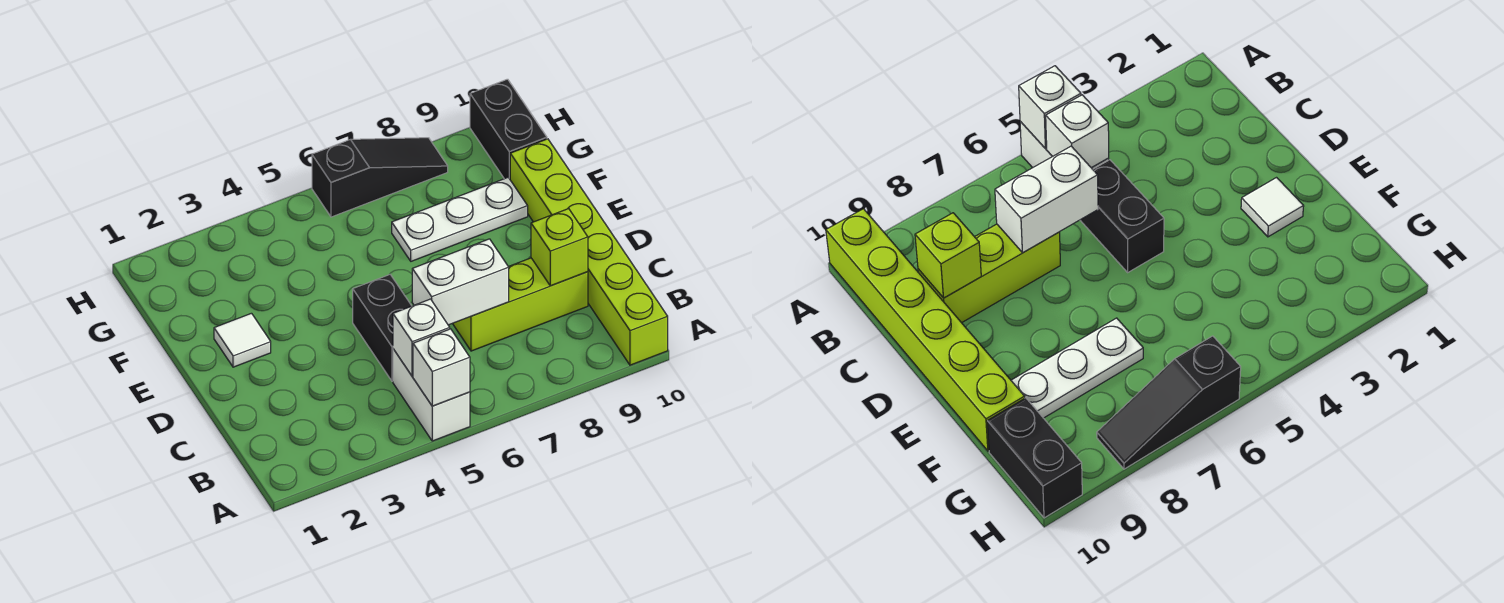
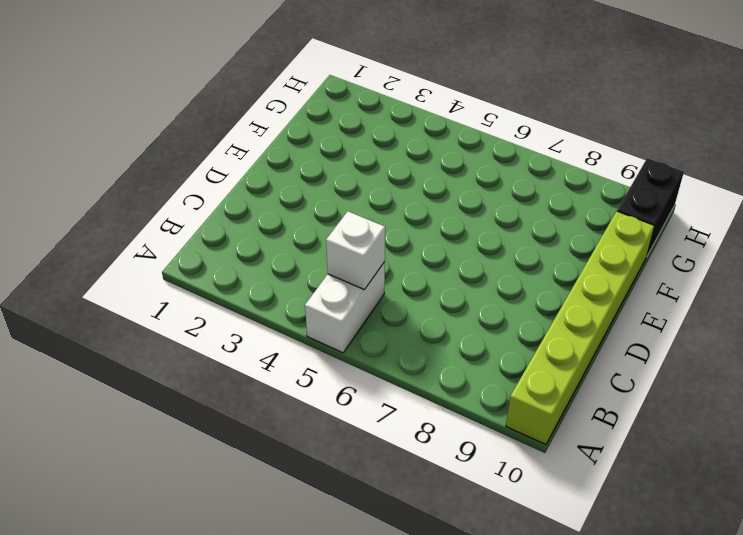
none -> black brick C5:D5 level 1
none -> lime brick C7:C9 level 1
none -> white tile E2 level 1

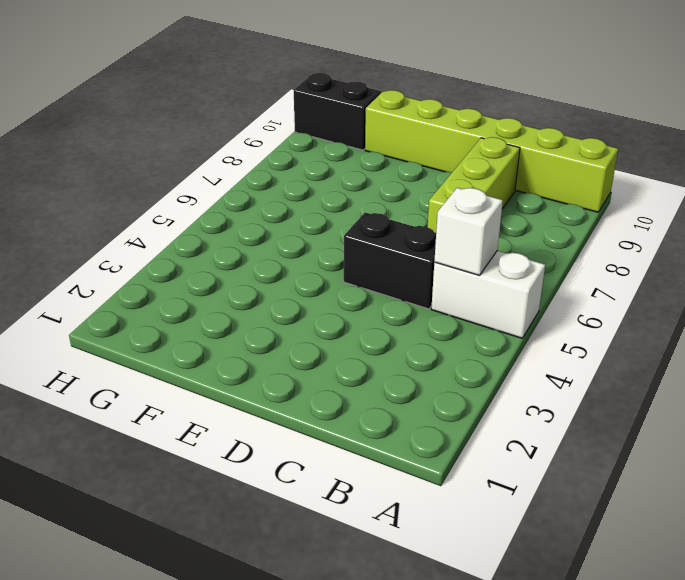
none -> white tile E2 level 1
none -> white plate F7:F9 level 1
none -> black slope H6:H8 level 1 top 6

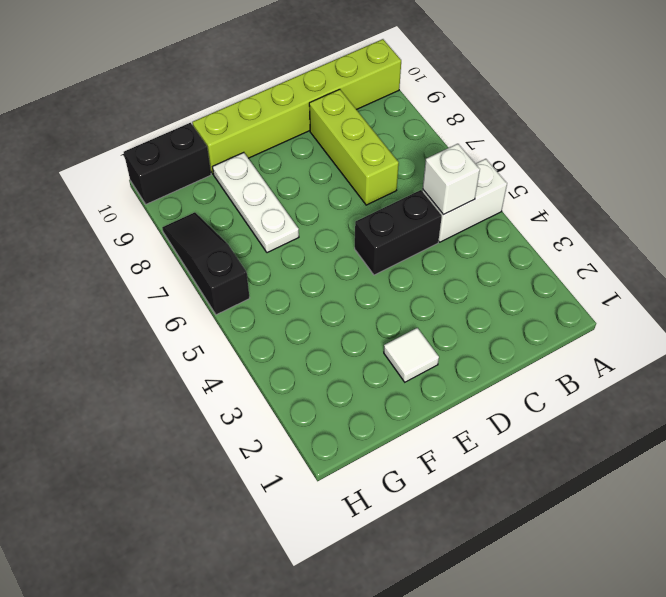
none -> white brick A5 level 2
none -> white brick C6:C7 level 2
none -> lime brick C9 level 2

